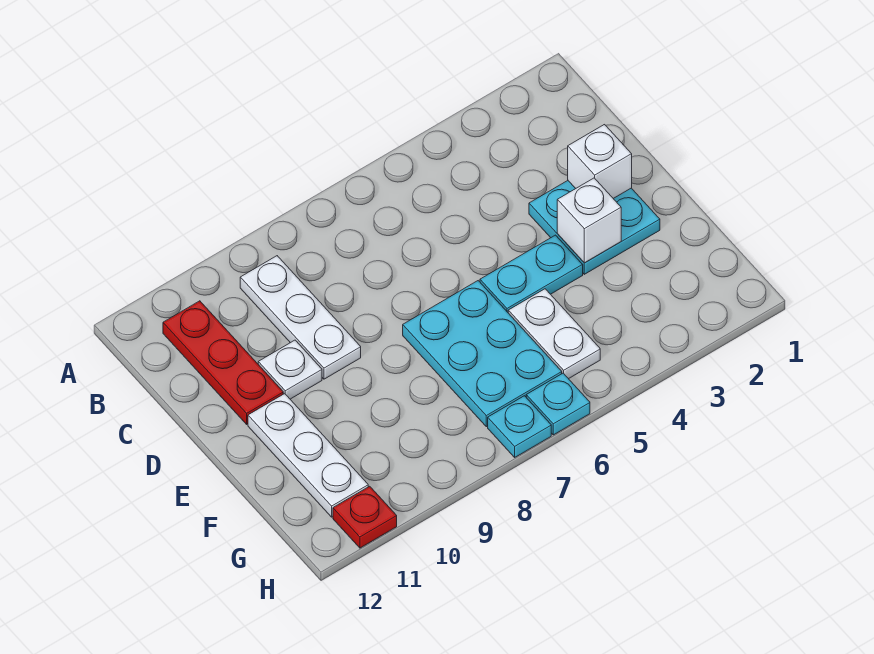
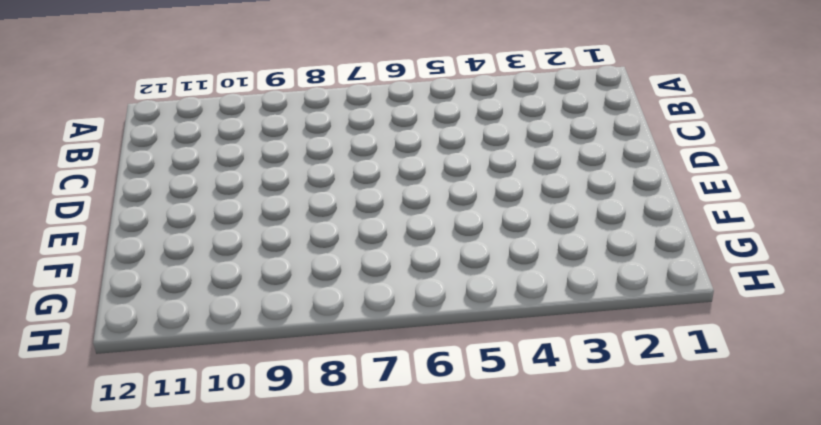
none -> white plate B9:D9 level 1
none -> red plate B11:D11 level 1
none -> cyan plate D2:E3 level 1

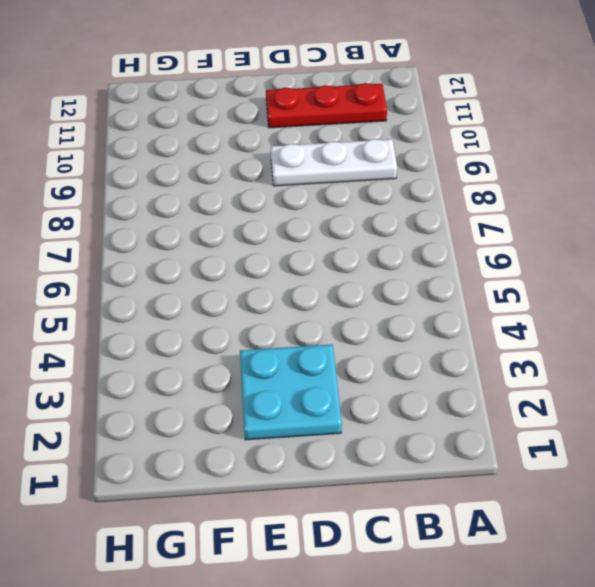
none -> white plate D10 level 1
none -> cyan plate E4:E5 level 1
none -> cyan plate E6:G7 level 1

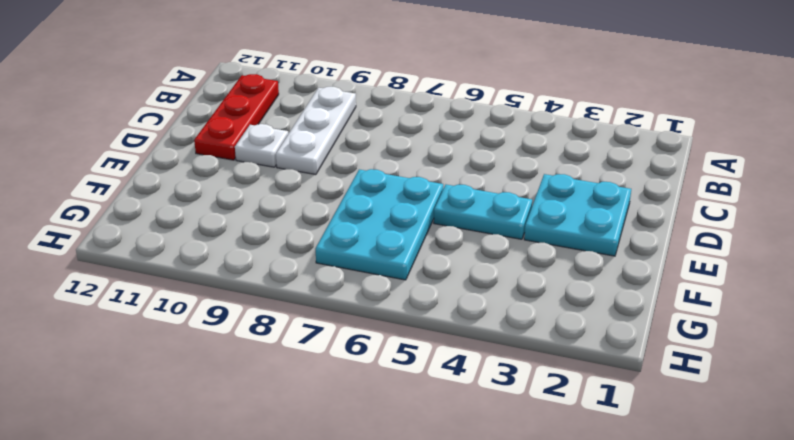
none -> white plate E11:G11 level 1
none -> white plate F5:G5 level 1
none -> cyan plate H6 level 1

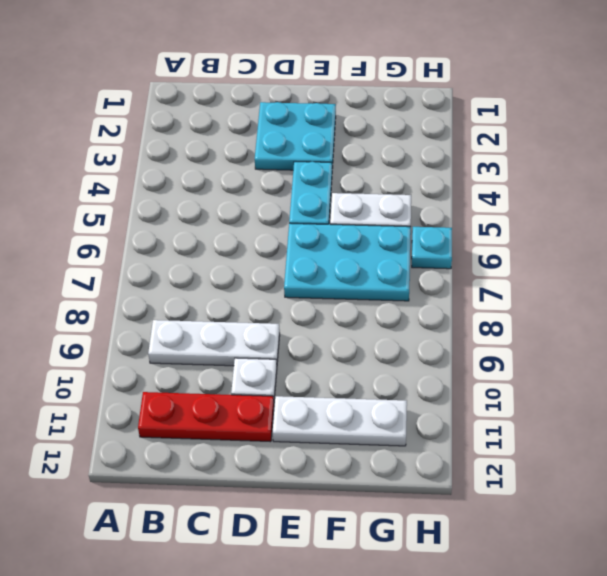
none -> cyan plate H7 level 1
none -> red plate H11 level 1
none -> white brick D2 level 2

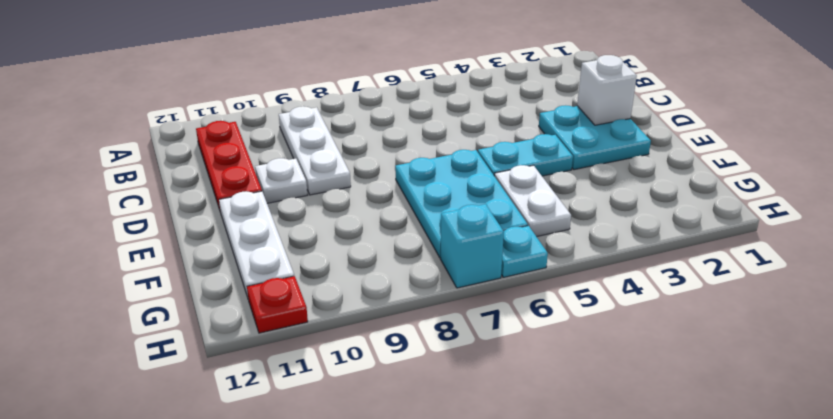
cyan brick H7 level 1 -> cyan plate H7 level 1
none -> white brick E3 level 2

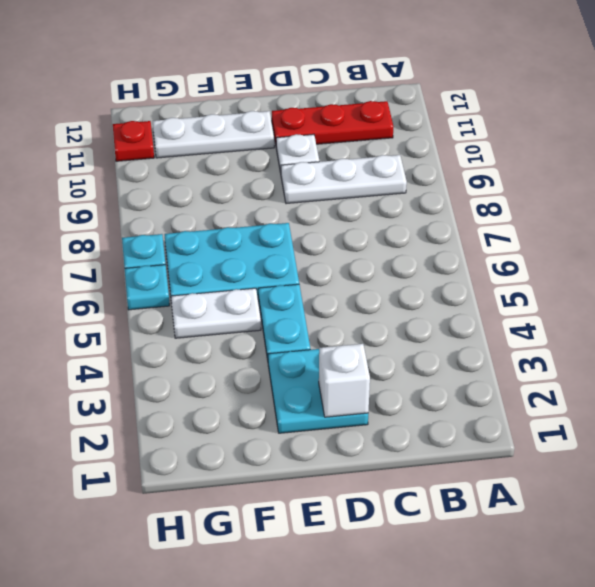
none -> white brick E3 level 2

